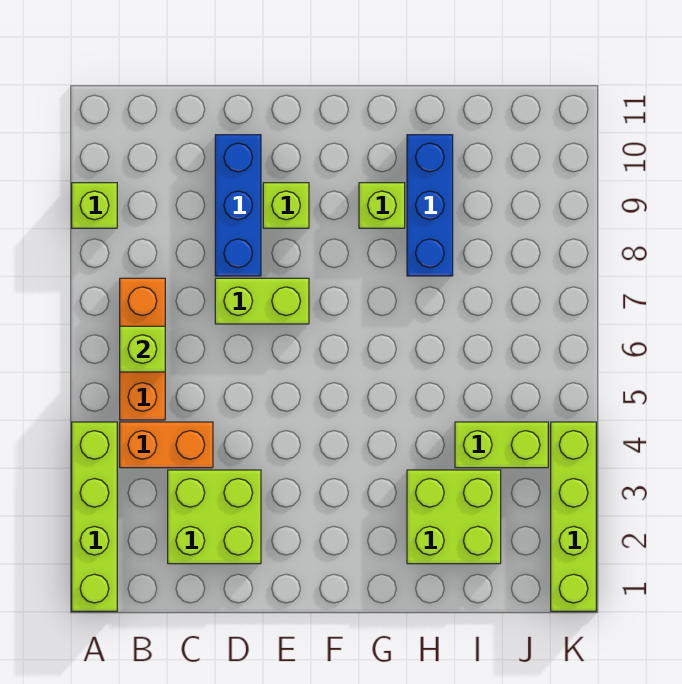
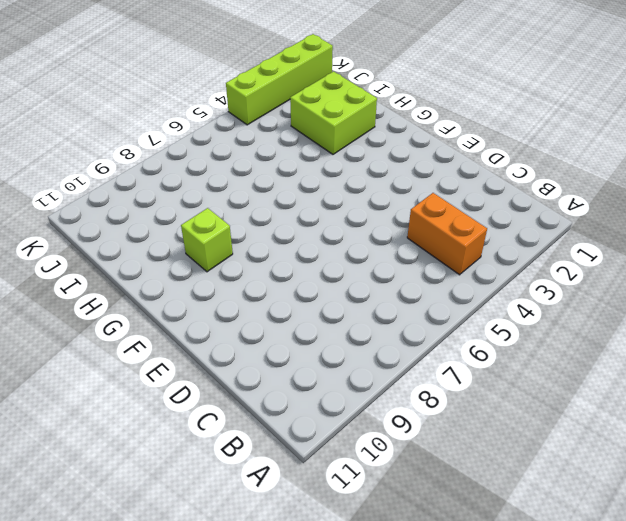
none -> lime brick A1:A4 level 1
none -> lime brick A9 level 1
none -> orange brick B5:B7 level 1

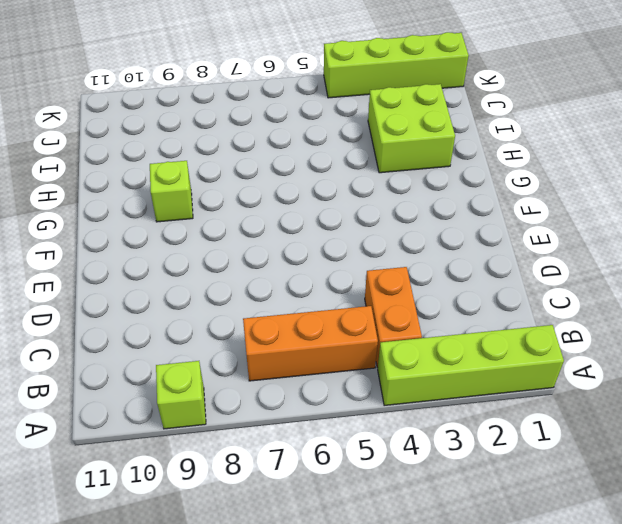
none -> lime brick C2:D3 level 1
none -> lime brick D7:E7 level 1
none -> blue brick D8:D10 level 1

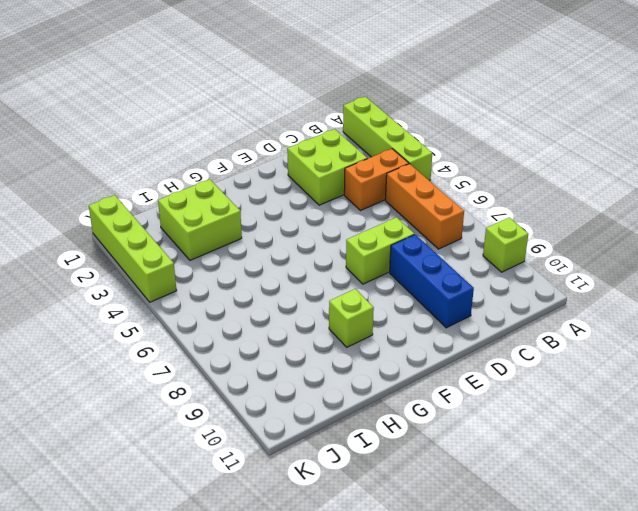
none -> lime brick E9 level 1
none -> blue brick H8:H10 level 1
none -> lime brick I4:J4 level 1

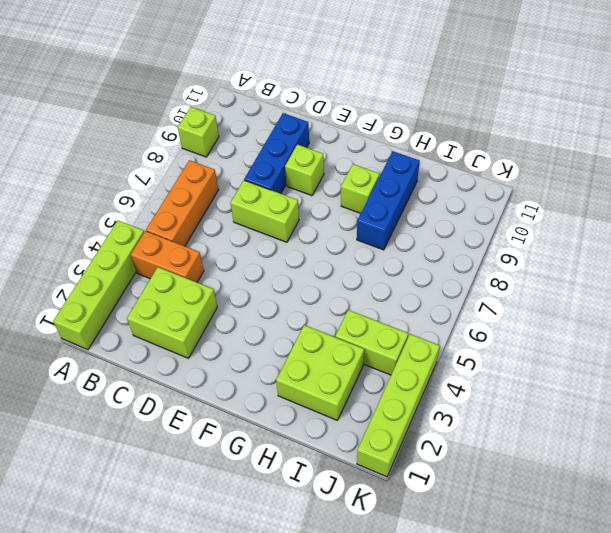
none -> lime brick B6 level 2

